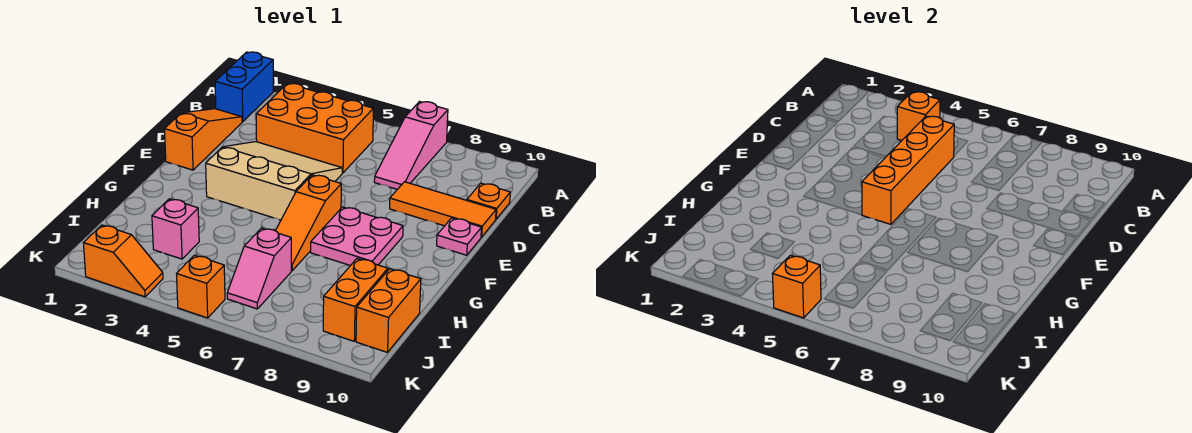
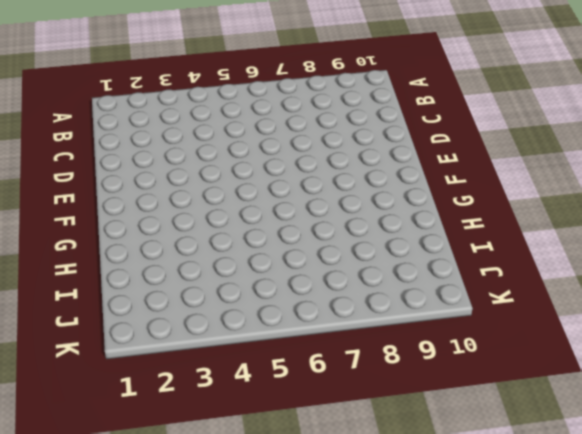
none -> blue brick A1:B1 level 1
none -> pink slope A7:C7 level 1 top A
none -> orange brick B3:C5 level 1

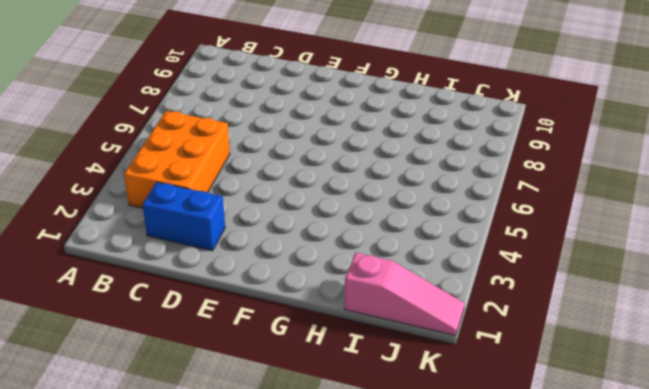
blue brick C2:D2 level 1 -> blue brick A1:B1 level 1
pink slope I1:K1 level 1 top I -> pink slope A7:C7 level 1 top A
none -> orange slope C1:E1 level 1 top E
none -> orange plate C10 level 1
none -> tan slope D3:F5 level 1 top F

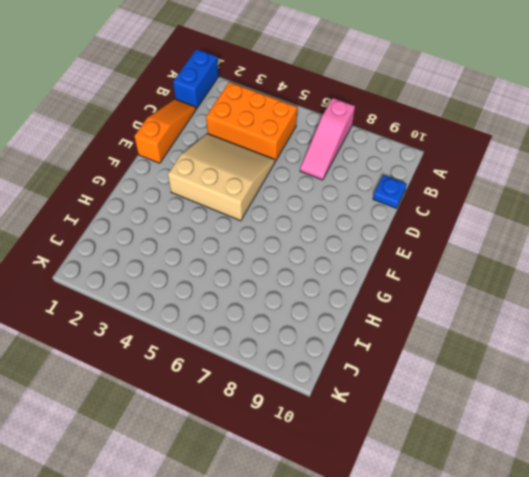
blue plate C10 level 1 -> orange plate C10 level 1
none -> orange tile D8:D10 level 1
none -> pink plate E10 level 1
none -> orange slope F6:H6 level 1 top F

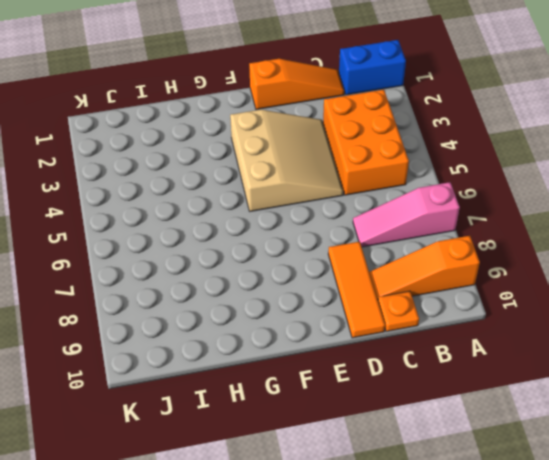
orange slope A9:C9 level 1 top A -> orange slope F6:H6 level 1 top F
none -> pink plate E10 level 1
none -> pink plate F7:G8 level 1
none -> pink brick I3 level 1

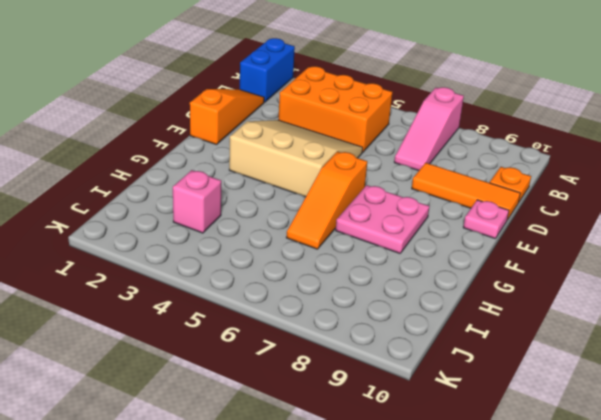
none -> pink slope I6:J6 level 1 top I
none -> orange brick I9:J9 level 1
none -> orange brick I10:J10 level 1

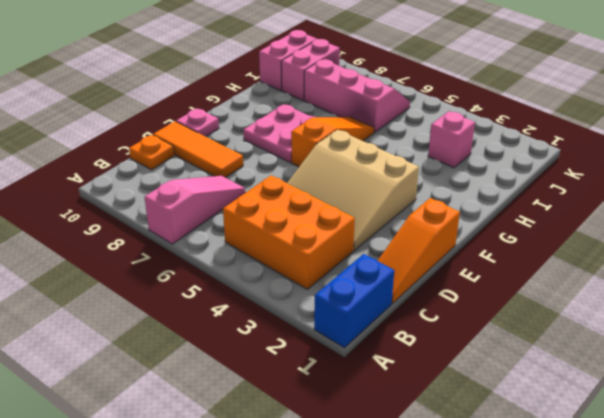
pink slope I6:J8 level 1 top I -> pink slope I6:J6 level 1 top I
pink brick I9:J9 level 1 -> orange brick I9:J9 level 1
pink brick I10:J10 level 1 -> orange brick I10:J10 level 1
none -> orange slope K2:K3 level 1 top 2
none -> orange brick K5 level 1
none -> orange brick B4 level 2

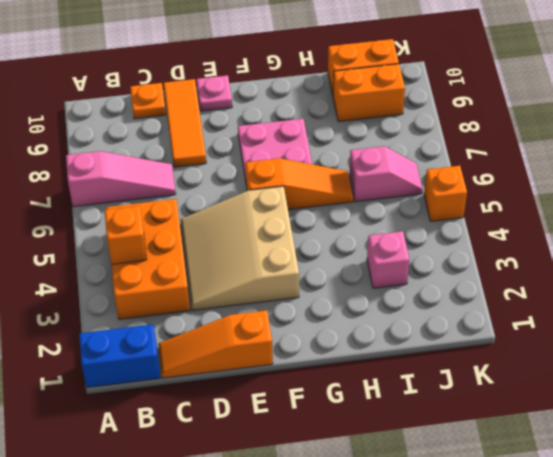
none -> orange slope K2:K3 level 1 top 2
none -> orange brick C5:F5 level 2
none -> orange brick K5 level 2

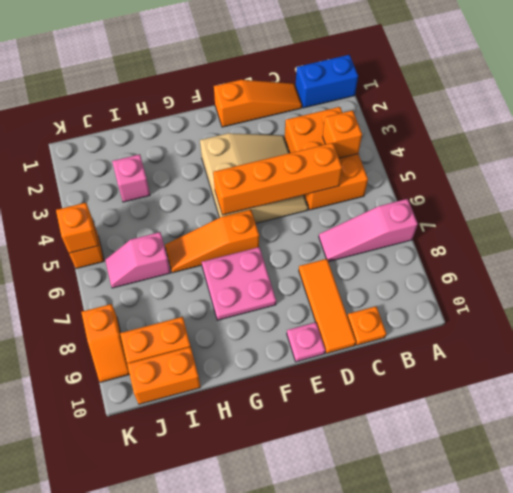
orange slope K8:K9 level 1 top 8 -> orange slope K2:K3 level 1 top 2

